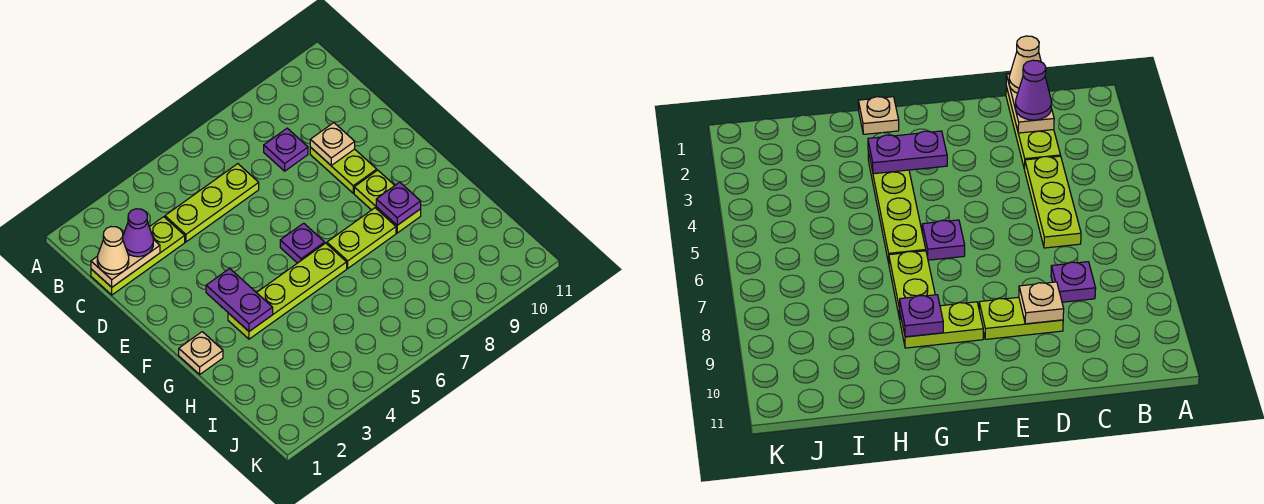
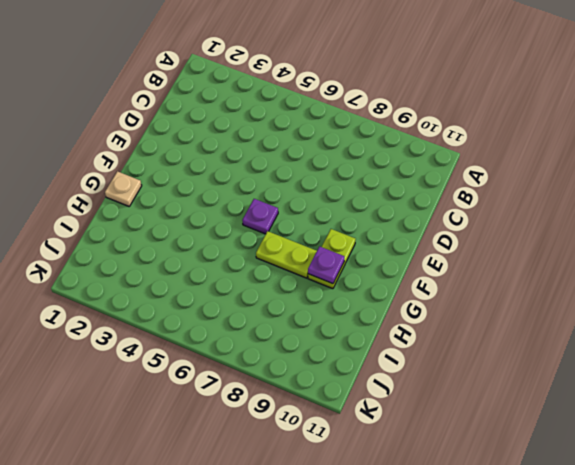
none -> lime plate C1:C3 level 1
none -> lime plate C4:C6 level 1
none -> purple plate C8 level 1

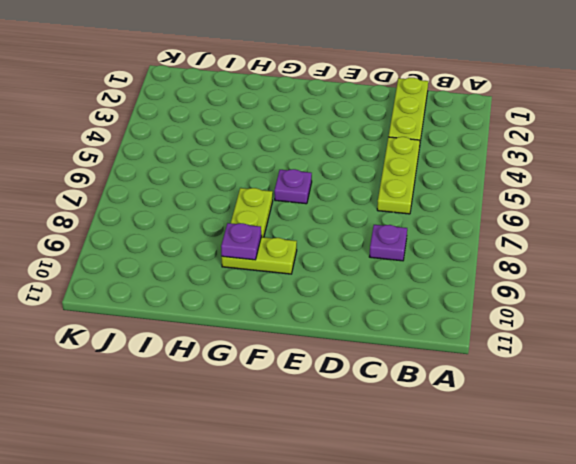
none -> lime plate D9:E9 level 1
none -> tan plate G1 level 1
none -> lime plate G3:G6 level 1

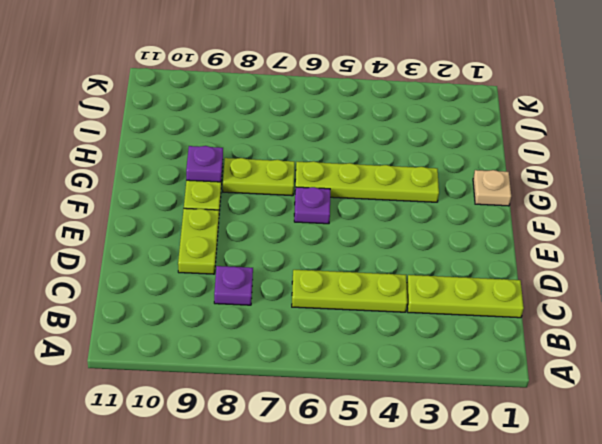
none -> tan plate C1:C2 level 2
none -> tan plate D9 level 2
none -> purple plate F3:G3 level 2

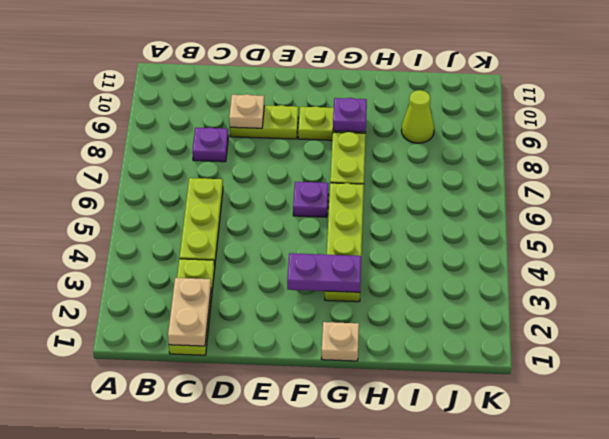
lime cone I9 level 1 -> none
none -> tan cone C1 level 3
none -> purple cone C2 level 3

